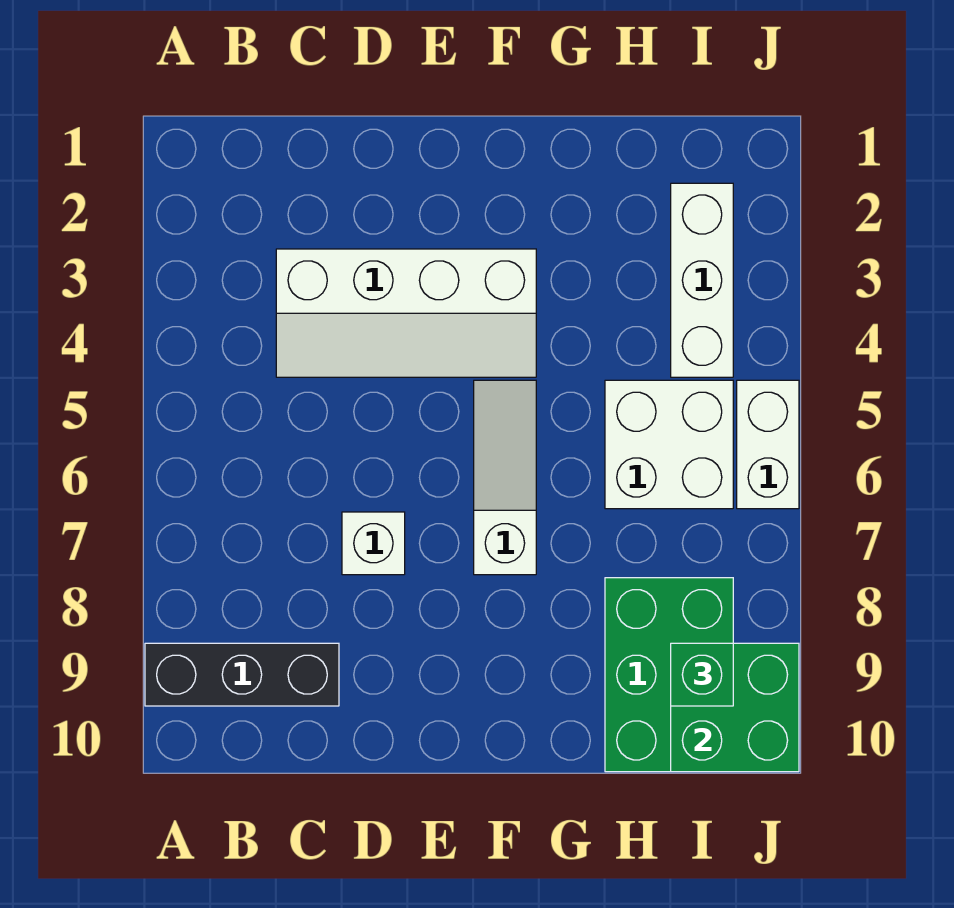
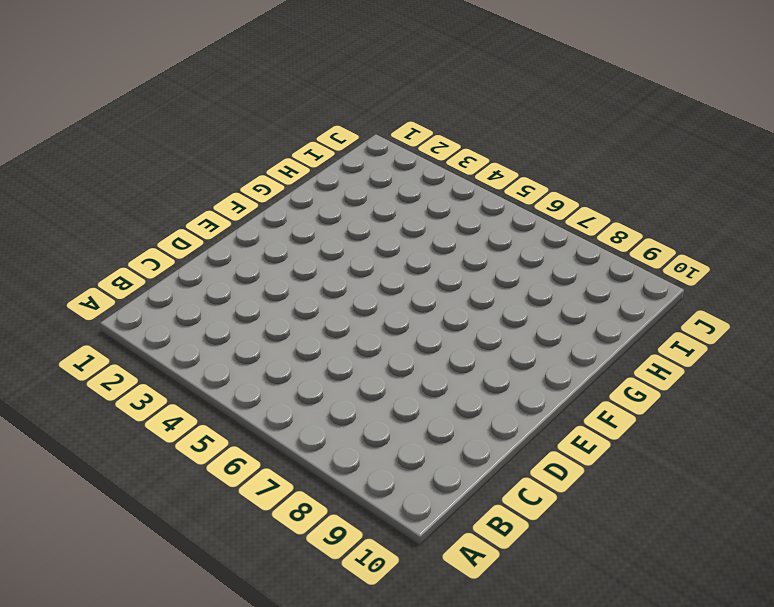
none -> black brick A9:C9 level 1
none -> white slope C3:F4 level 1 top 3

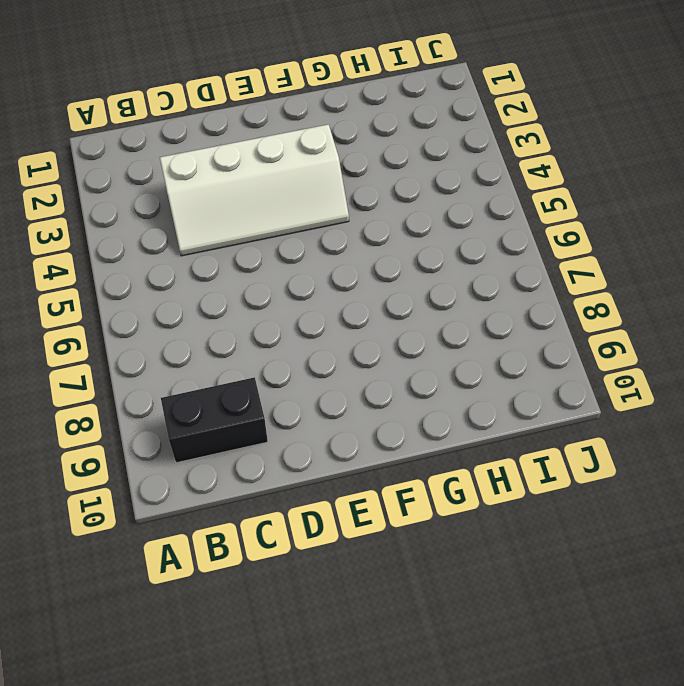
black brick B9:C9 level 1 -> black brick A9:C9 level 1
none -> white brick D7 level 1
none -> white slope F5:F7 level 1 top 7

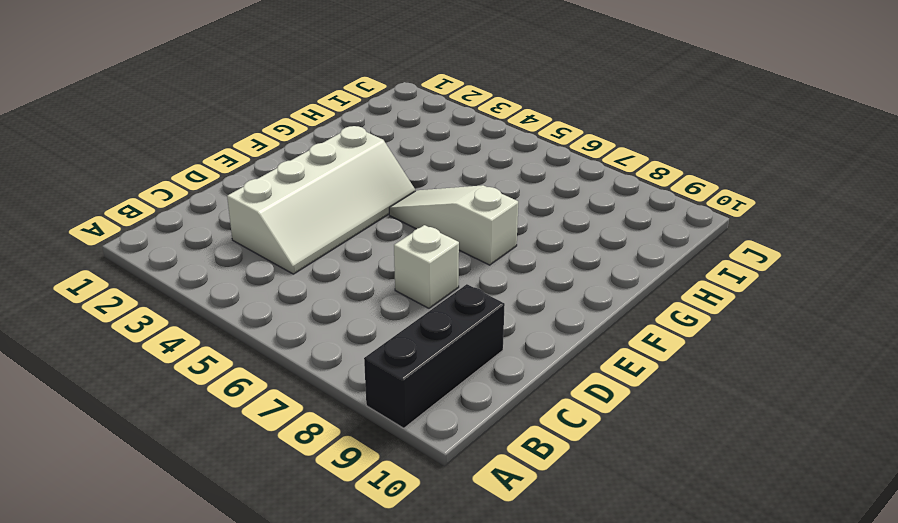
none -> white brick H5:I6 level 1
none -> green brick H8:I10 level 1

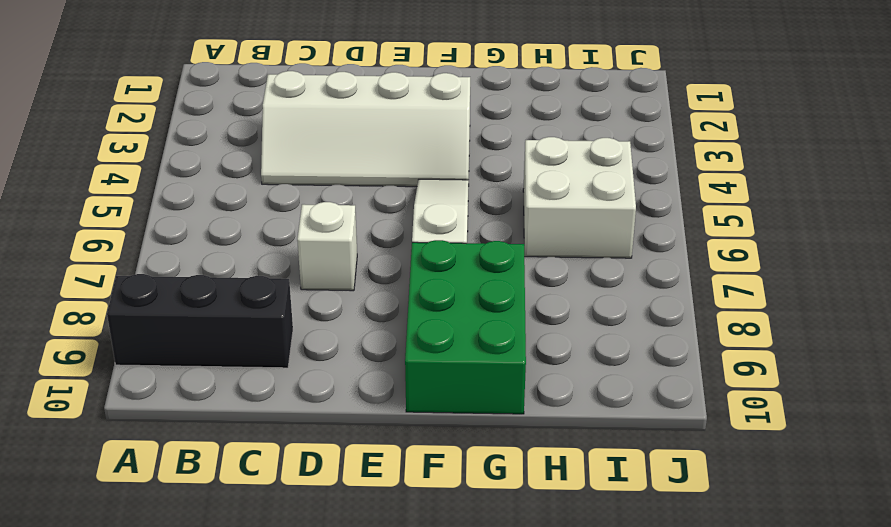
green brick F8:G10 level 1 -> green brick H8:I10 level 1
none -> white brick I2:I4 level 1
none -> white brick J5:J6 level 1

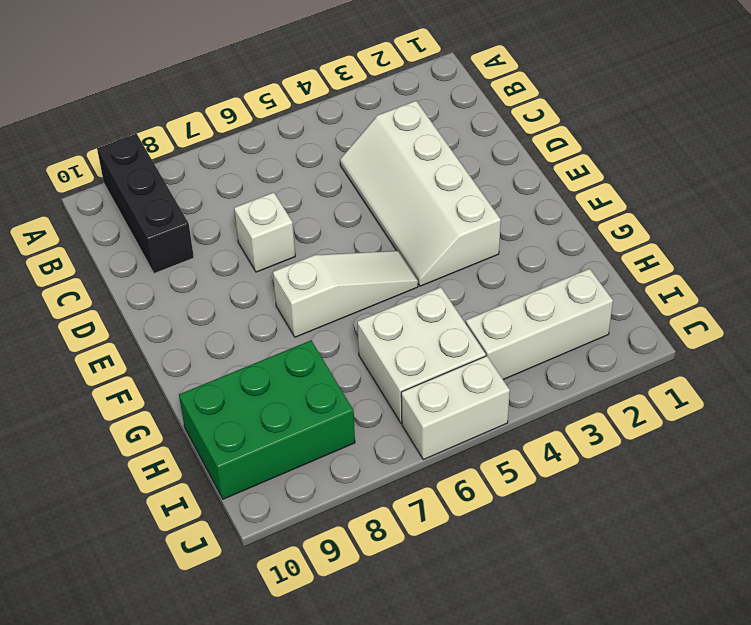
none -> green brick I9:J10 level 2
none -> green brick I9 level 3

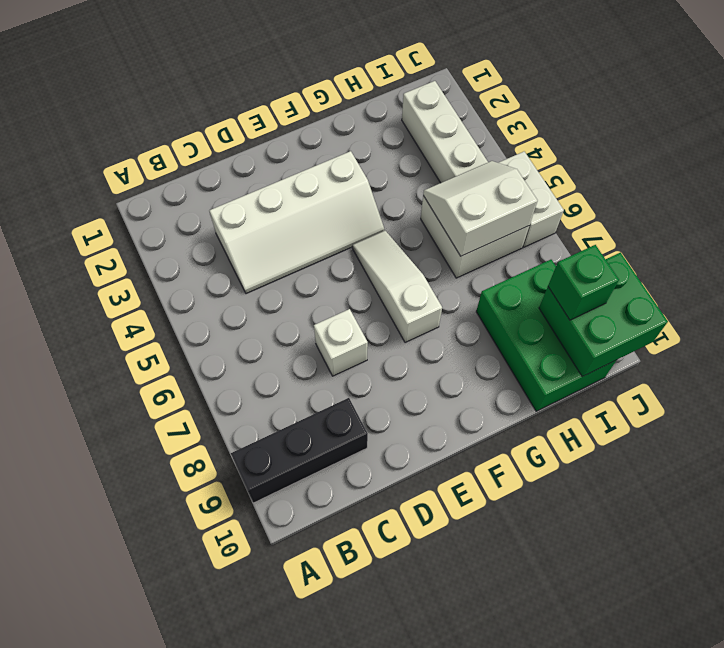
white slope H5:I6 level 2 top 6 -> none

